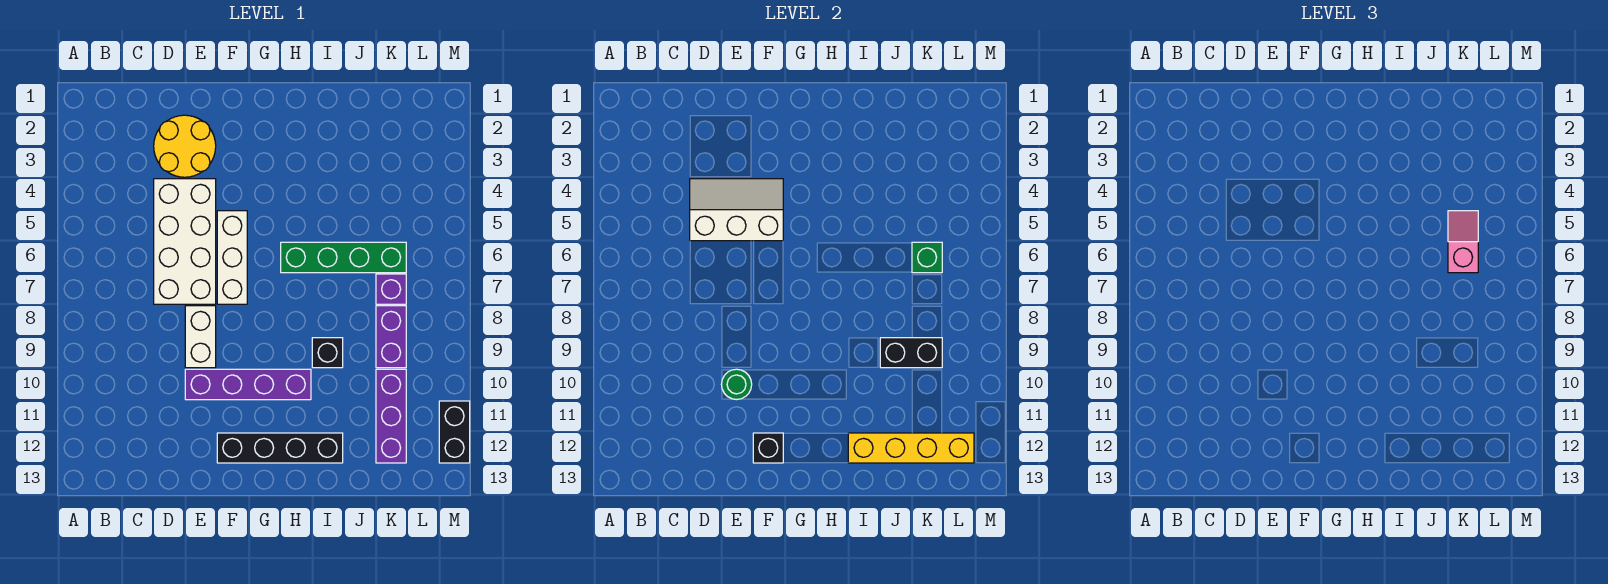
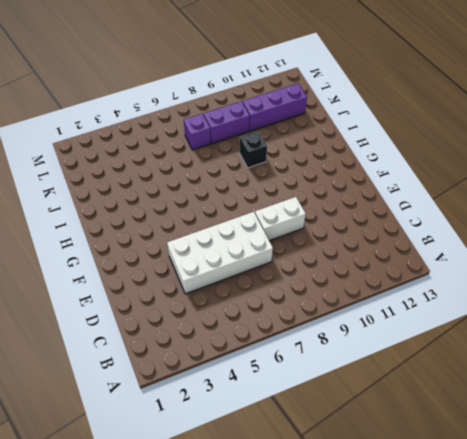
none -> yellow round brick D2:E3 level 1
none -> purple brick E10:H10 level 1
none -> white brick F5:F7 level 1

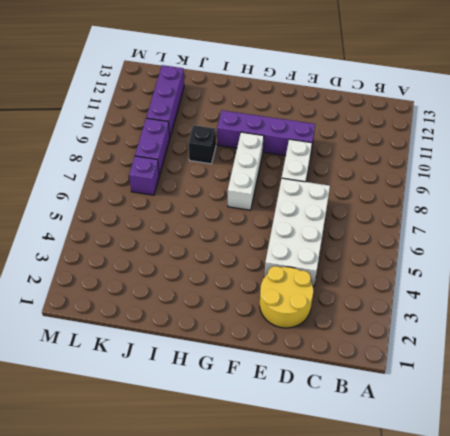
white brick G7:G9 level 1 -> white brick F5:F7 level 1
none -> black brick F12:I12 level 1
none -> green brick H6:K6 level 1
none -> black brick M11:M12 level 1

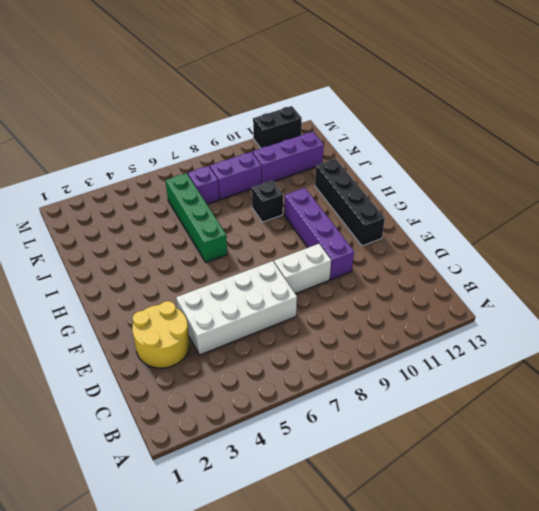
none -> white brick F5:F7 level 1
none -> white slope D4:F5 level 2 top 5
none -> green round brick E10 level 2

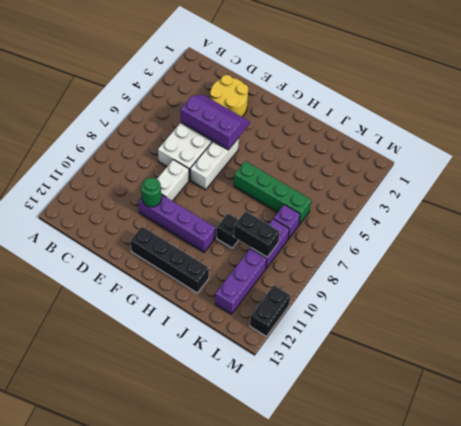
purple slope D4:F5 level 2 top 5 -> white slope D4:F5 level 2 top 5
none -> black brick F12 level 2
none -> yellow brick I12:L12 level 2
none -> green brick K6 level 2

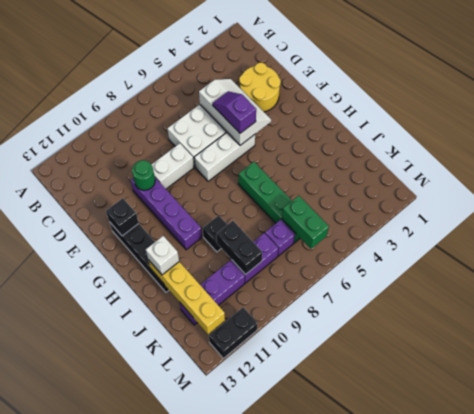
purple slope E5:F5 level 3 top F -> none
white brick I12 level 3 -> none
green brick K6:L6 level 2 -> green brick K6 level 2
none -> pink slope K5:K6 level 3 top 6

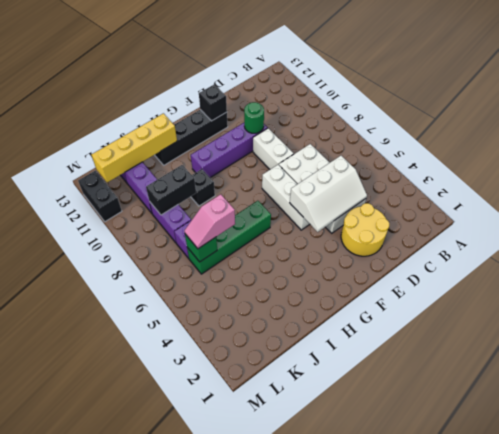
pink slope J6:K6 level 3 top J -> pink slope K5:K6 level 3 top 6

